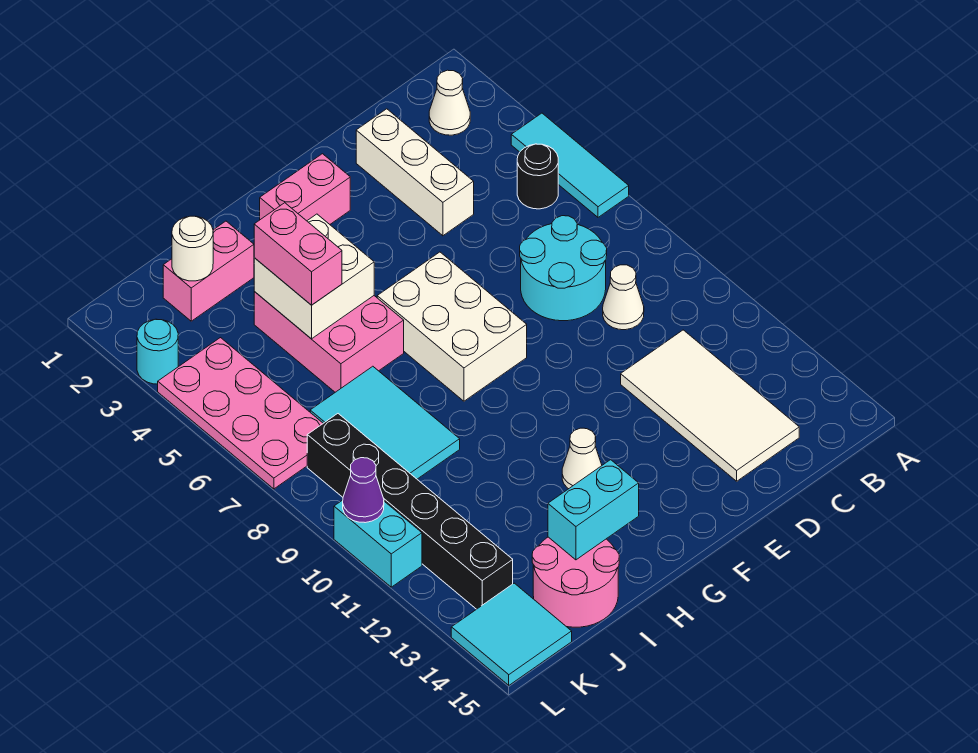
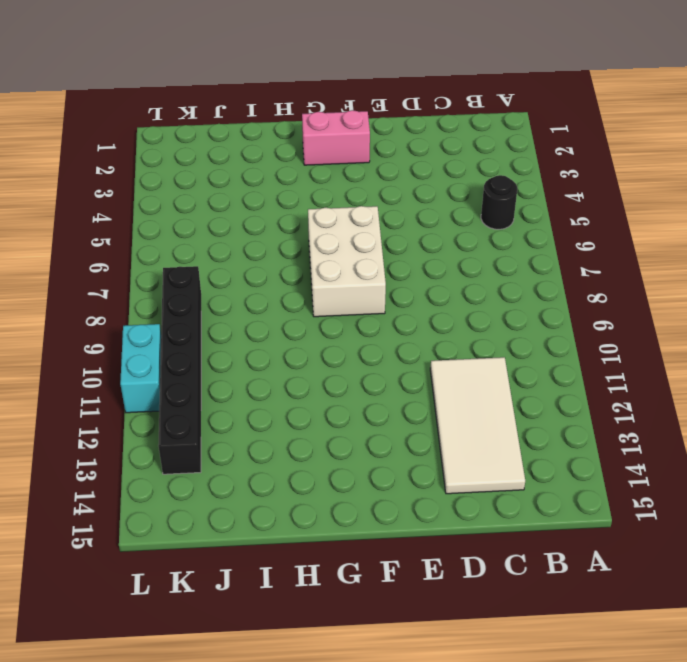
none -> cyan tile A4:A6 level 1
none -> white cone B2 level 1
none -> cyan round brick C7:D8 level 1

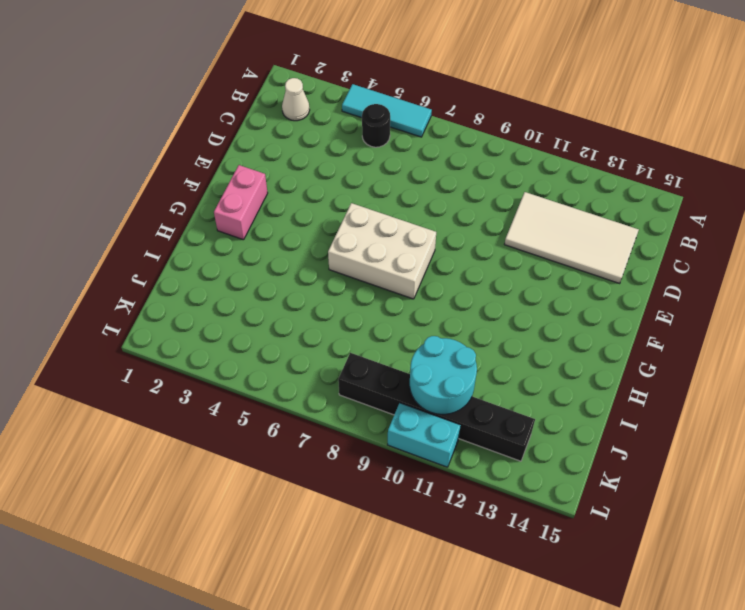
cyan round brick J10:K11 level 2 -> cyan round brick C7:D8 level 1
none -> white cone C9 level 1
none -> white brick D2:D4 level 1
none -> white cone G12 level 1

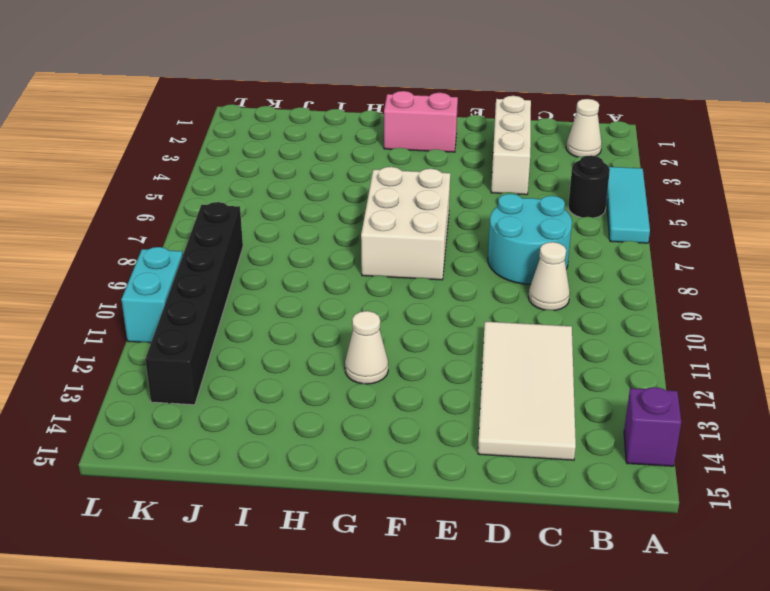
purple brick A14 level 1 -> none
none -> pink brick H4:I6 level 1
none -> pink brick I2:J2 level 1
none -> cyan tile I7:J9 level 1

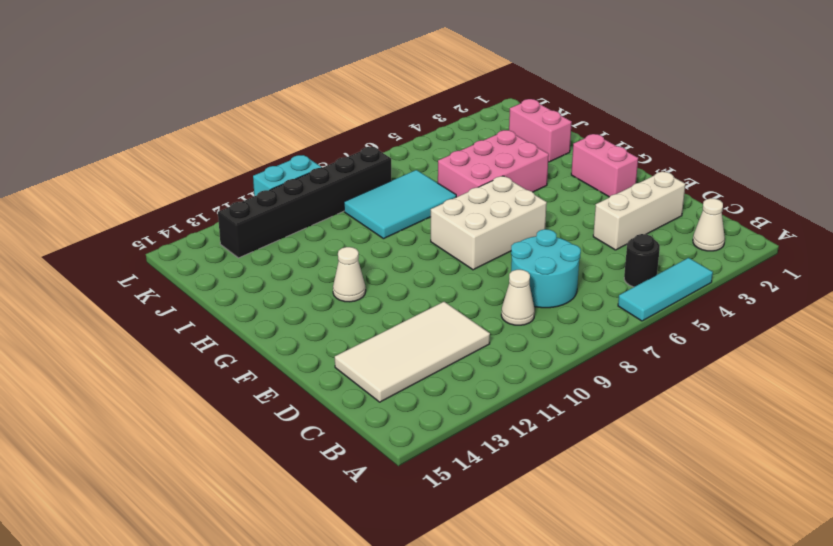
none -> pink round brick I14:J15 level 1
none -> pink plate K4:L7 level 1
none -> cyan tile K14:L15 level 1

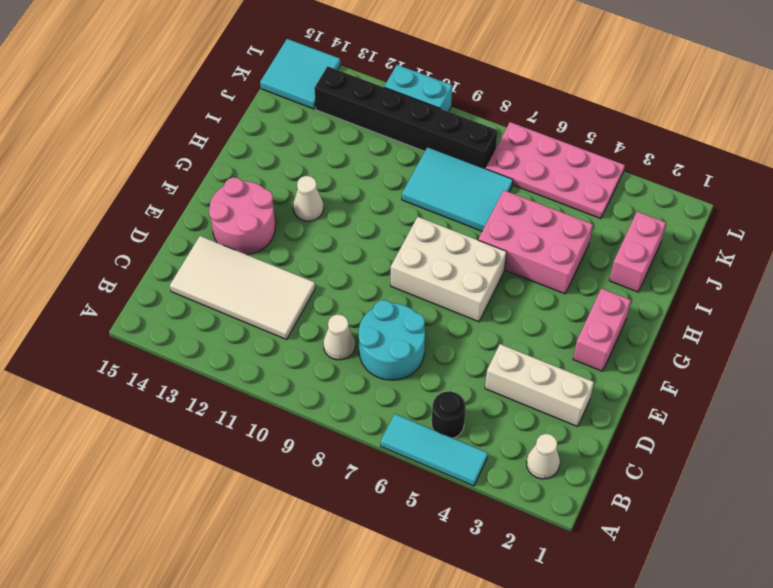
pink round brick E13:F14 level 1 -> pink round brick I14:J15 level 1
none -> cyan round brick L3 level 1
none -> white brick H4:I5 level 2
none -> cyan brick H14:I14 level 2

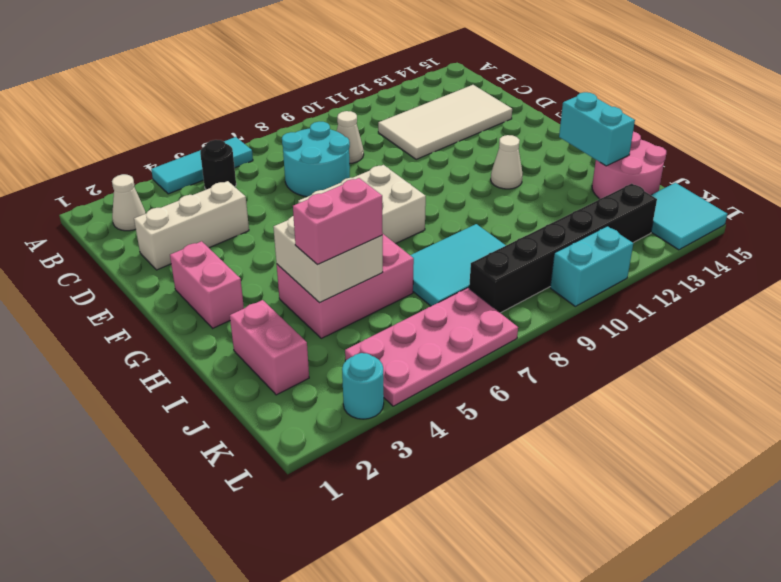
none -> white round brick J2 level 2
none -> purple cone L10 level 2

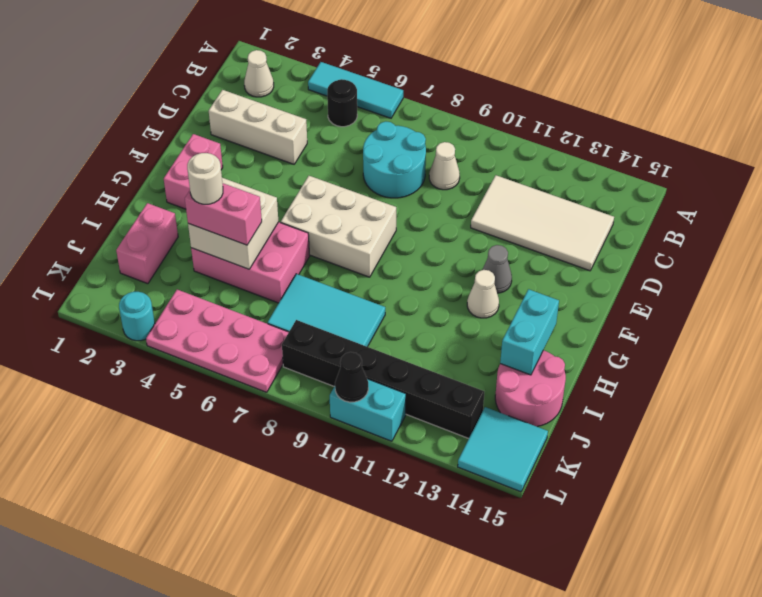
grey cone F12 level 1 -> none
white round brick I4 level 4 -> white round brick J2 level 2
black cone L10 level 2 -> purple cone L10 level 2

